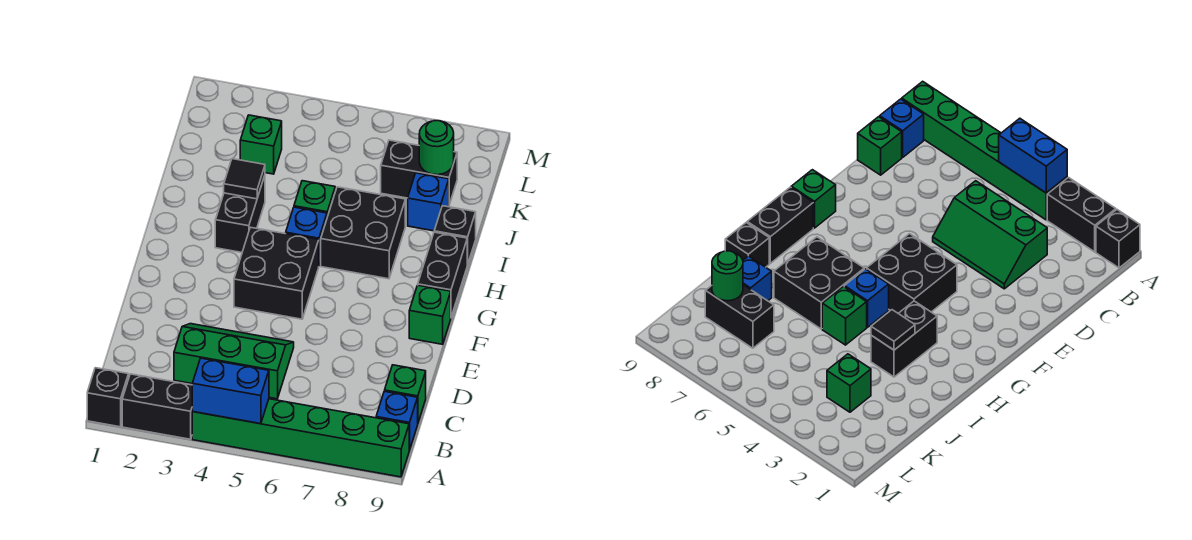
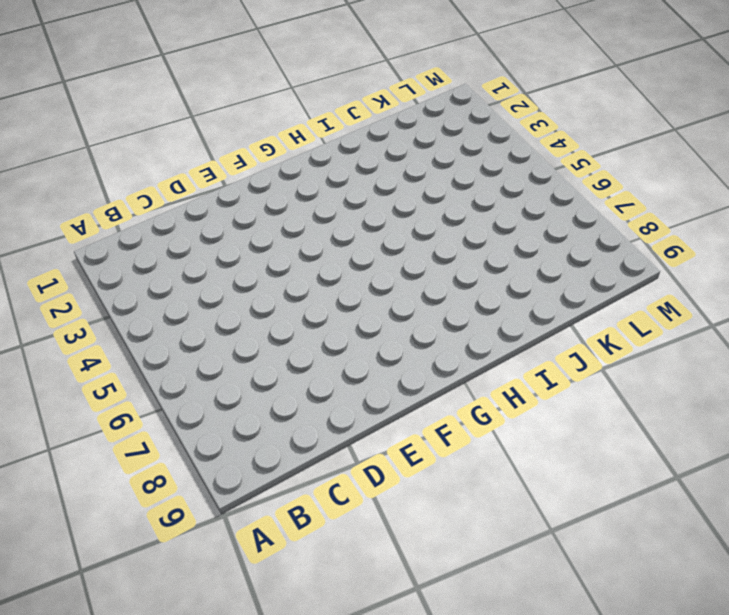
none -> black brick A1 level 1
none -> black brick A2:A3 level 1
none -> green brick A4:A9 level 1

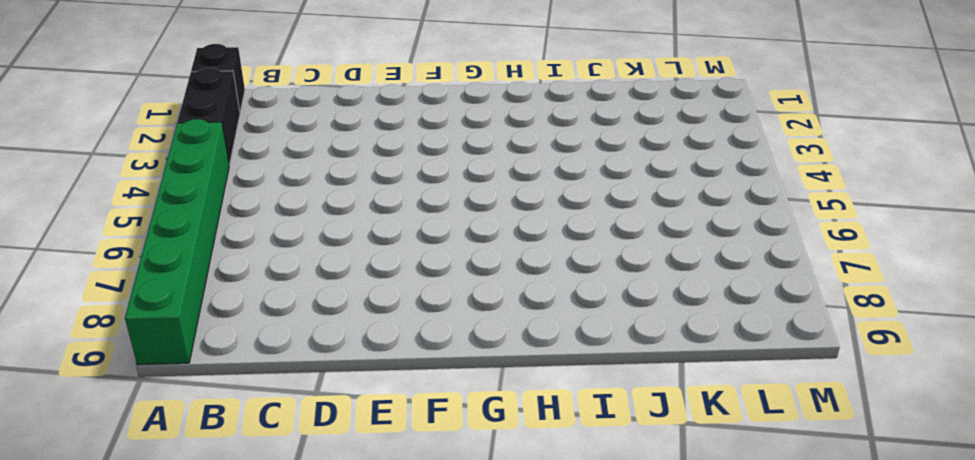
none -> blue brick B9 level 1
none -> green slope C3:D5 level 1 top C
none -> green brick C9 level 1

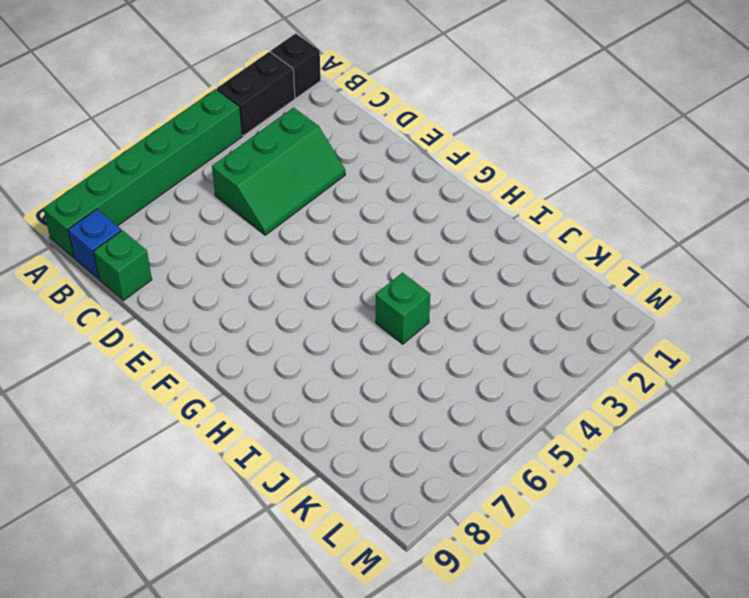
none -> black brick F4:G5 level 1
none -> green brick F9 level 1
none -> black brick G9:H9 level 1

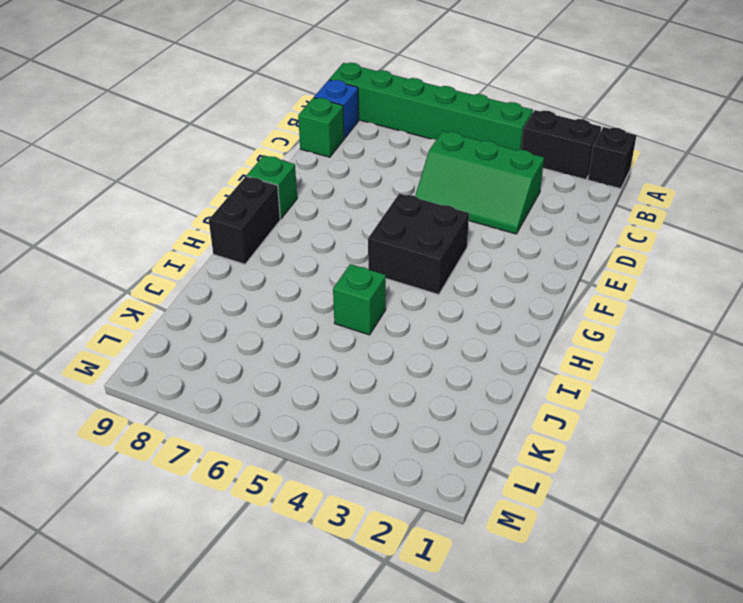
none -> black brick H3:I3 level 1
none -> blue brick H5 level 1
none -> black brick H6:I7 level 1

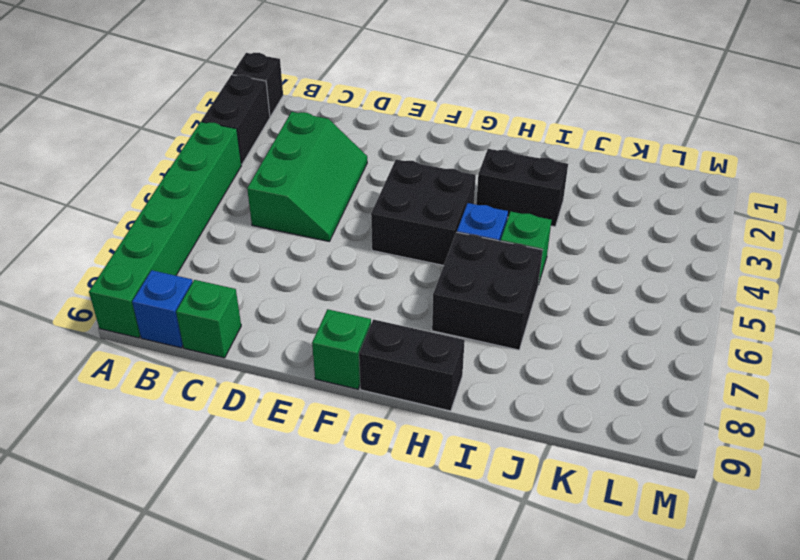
none -> black brick I9 level 1
none -> blue brick J8 level 1
none -> green brick K3 level 1

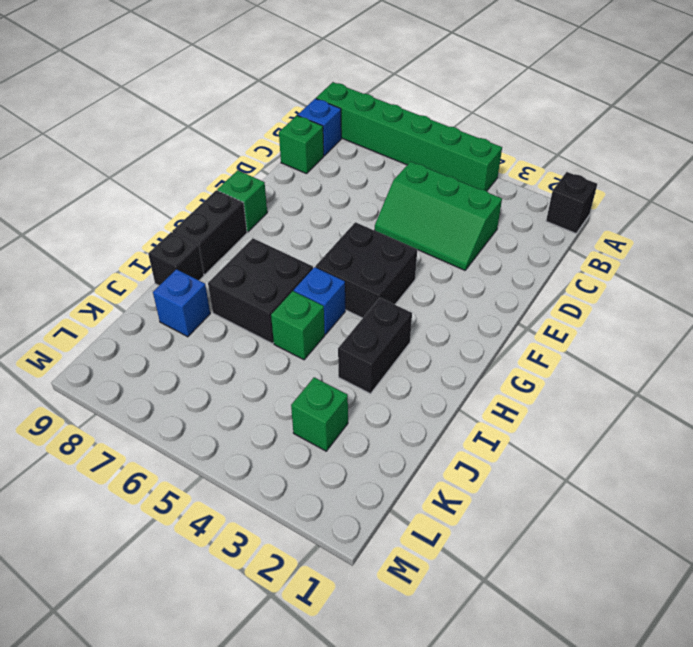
none -> black brick A2:A3 level 1
none -> black brick K7:K8 level 1
none -> blue brick A4:A5 level 2

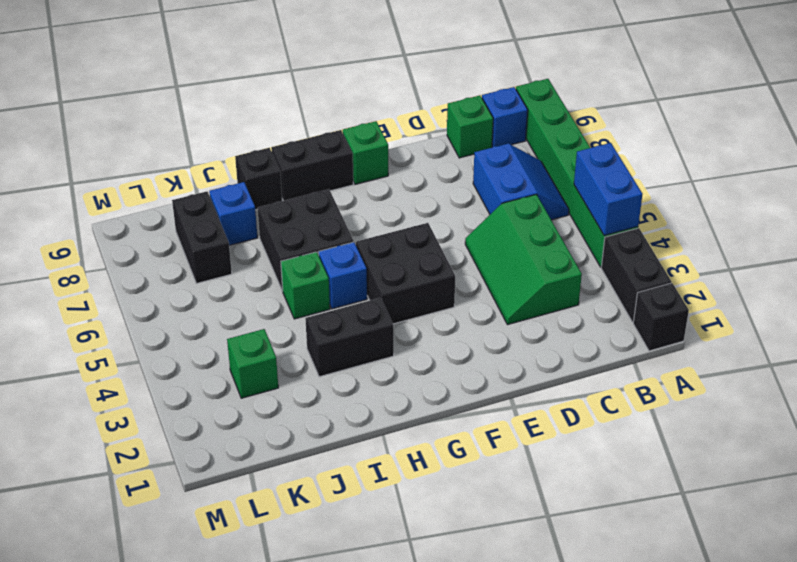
blue slope B6:C7 level 1 top C -> none
none -> black tile I3 level 2
none -> green round brick K8 level 2

